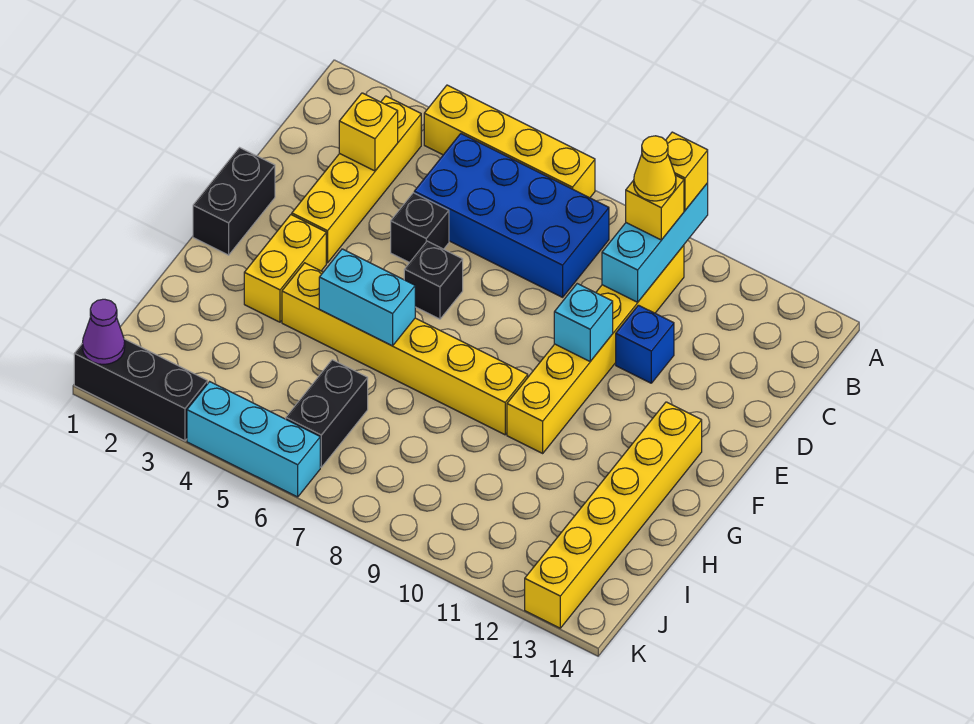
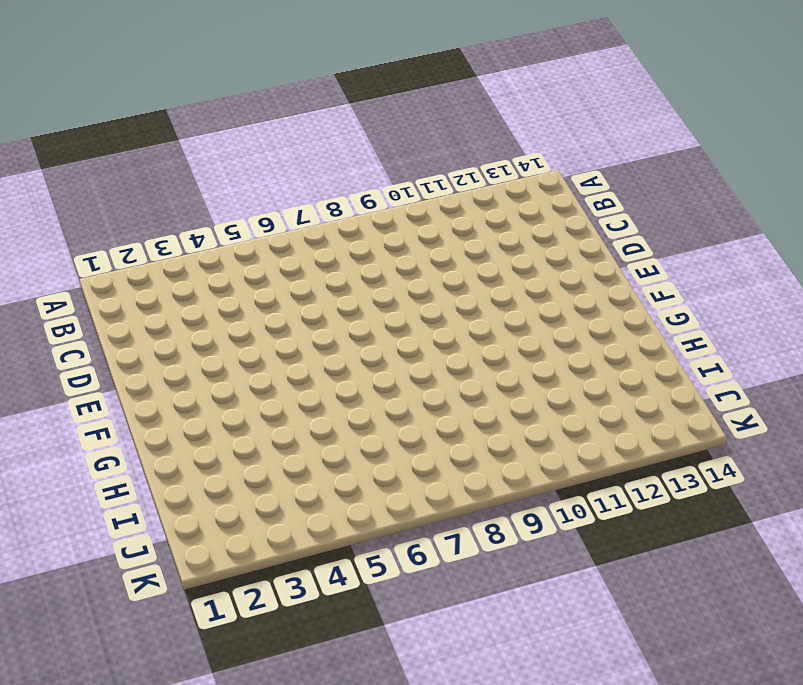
none -> yellow brick A4:A7 level 1
none -> yellow brick B3:E3 level 1
none -> blue brick B5:C8 level 1

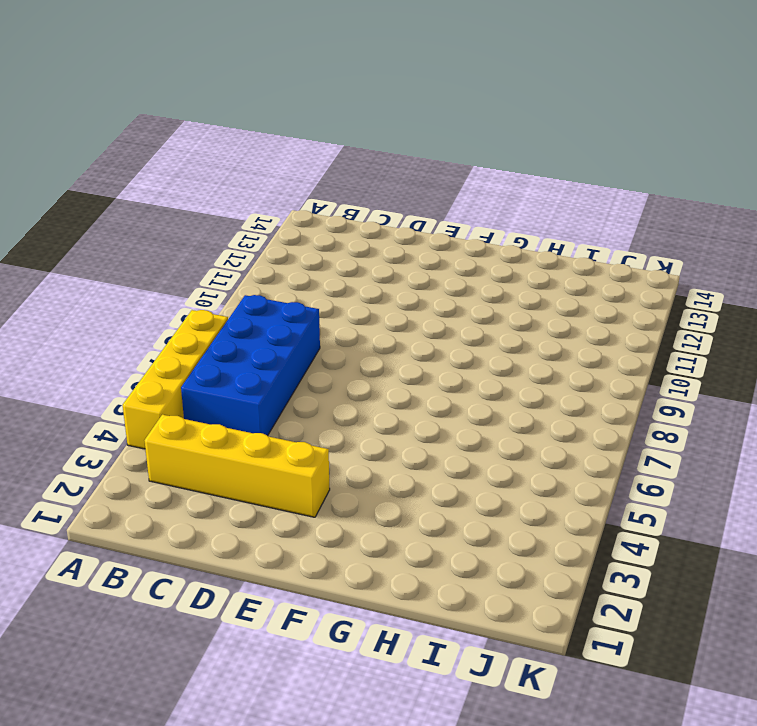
none -> yellow brick B10:G10 level 1
none -> black brick D5 level 1
none -> blue brick D11 level 1

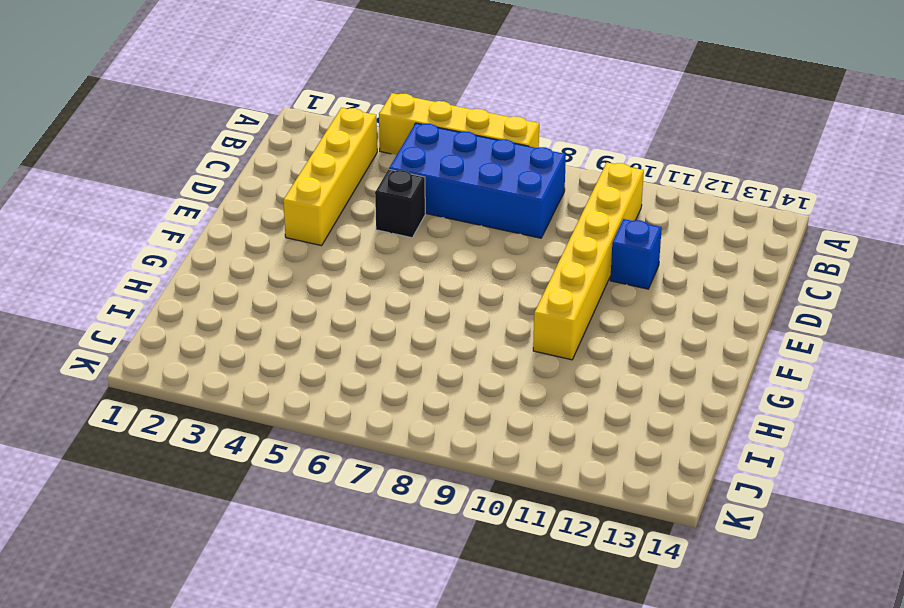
none -> black brick E1:F1 level 1
none -> black brick E6 level 1
none -> yellow brick F3:G3 level 1

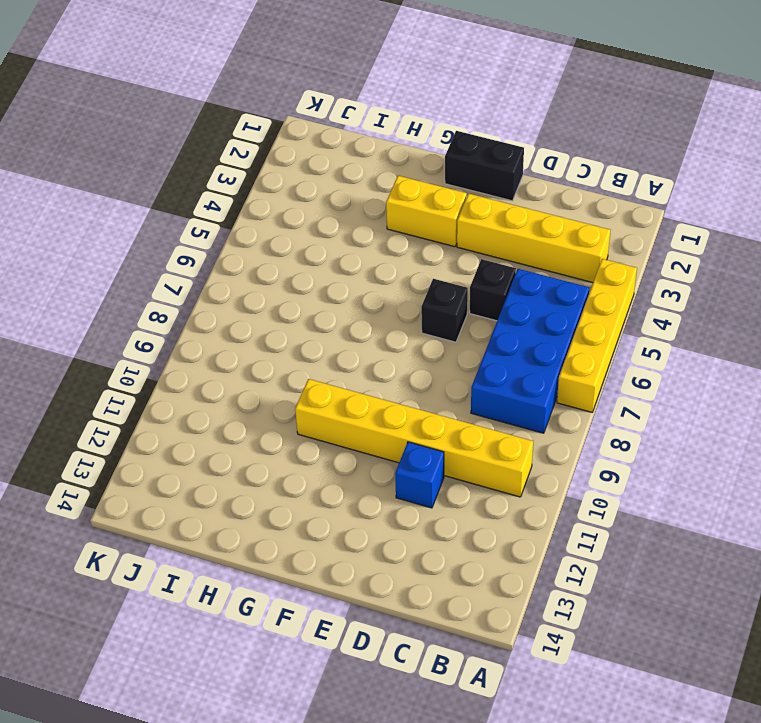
none -> yellow brick F13:K13 level 1
none -> yellow brick G4:G9 level 1
none -> black brick I6:J6 level 1

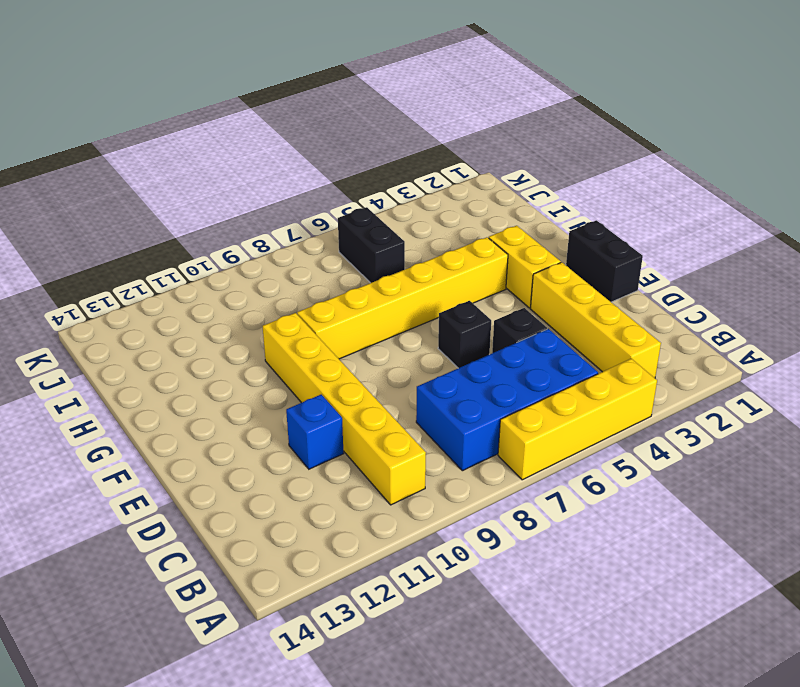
none -> yellow brick F13:K13 level 1
none -> black brick K1:K3 level 1
none -> cyan brick K4:K6 level 1

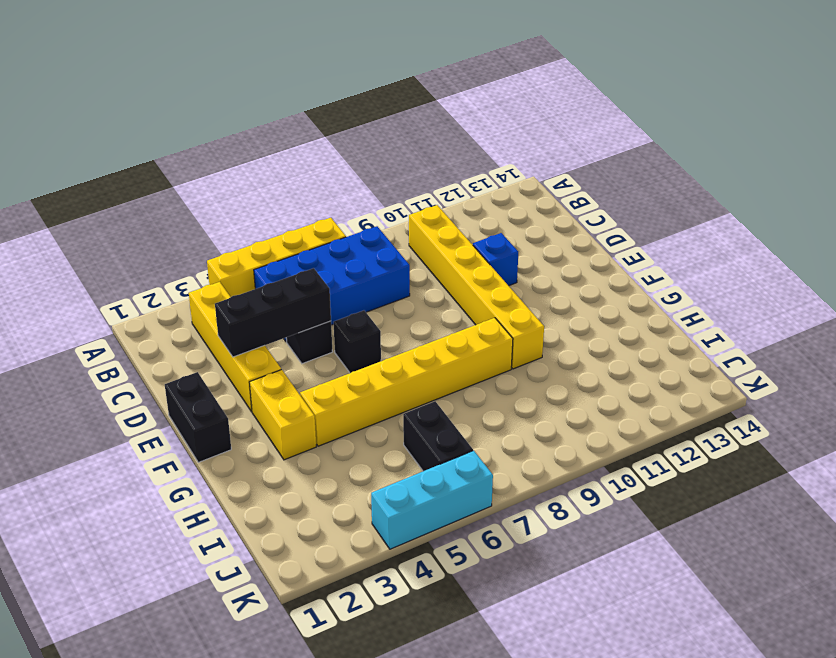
black brick D3:D5 level 2 -> black brick K1:K3 level 1
none -> yellow brick F13:K13 level 1
none -> cyan brick A10:C10 level 2
none -> yellow brick C3 level 2

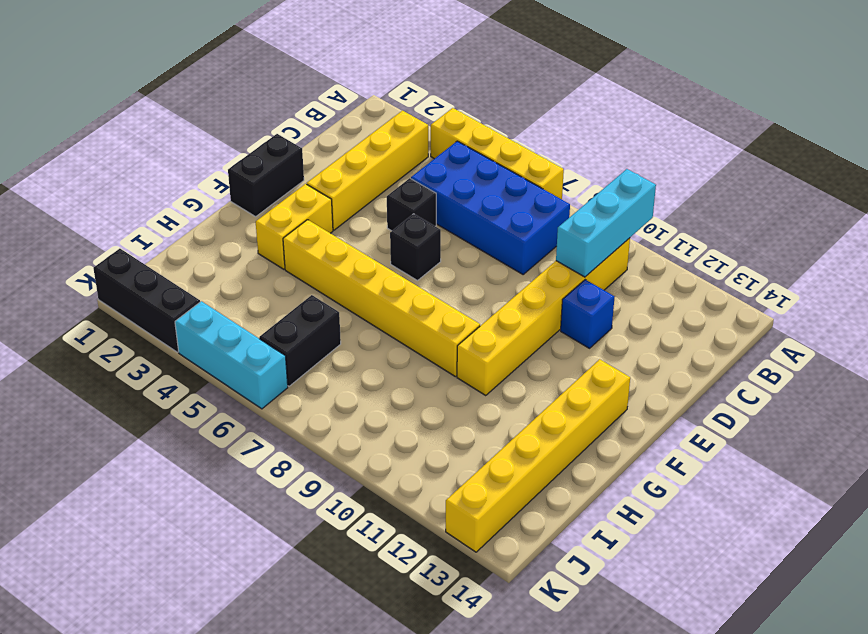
none -> yellow brick C3 level 2
none -> cyan brick E10 level 2
none -> cyan brick G5:G6 level 2

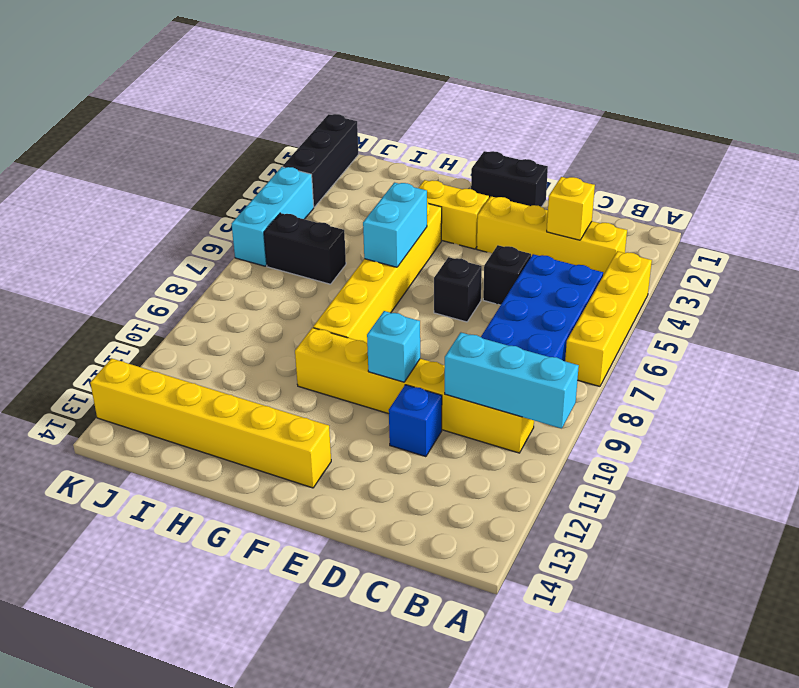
none -> purple cone K1 level 2
none -> yellow brick A10 level 3
none -> yellow brick B10 level 3

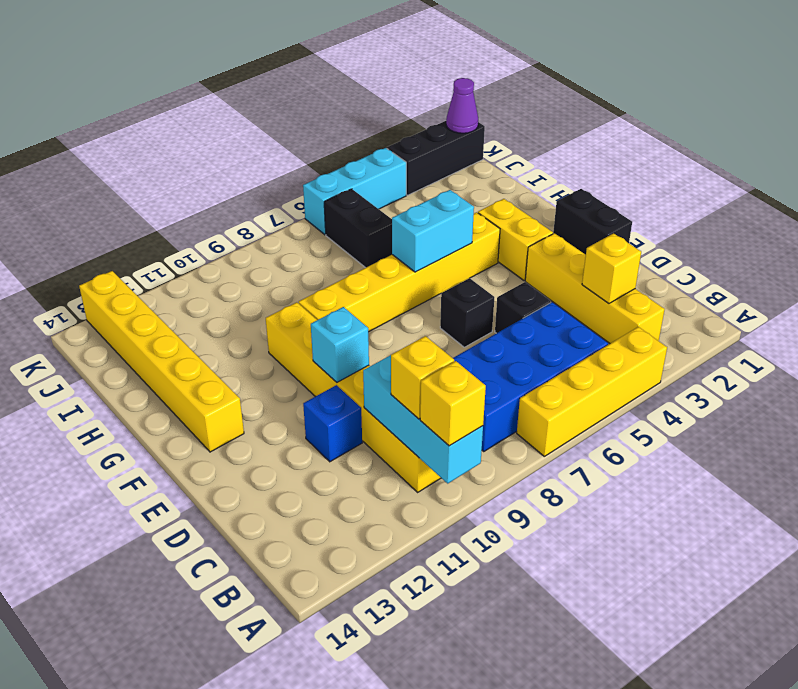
none -> yellow cone B10 level 4

